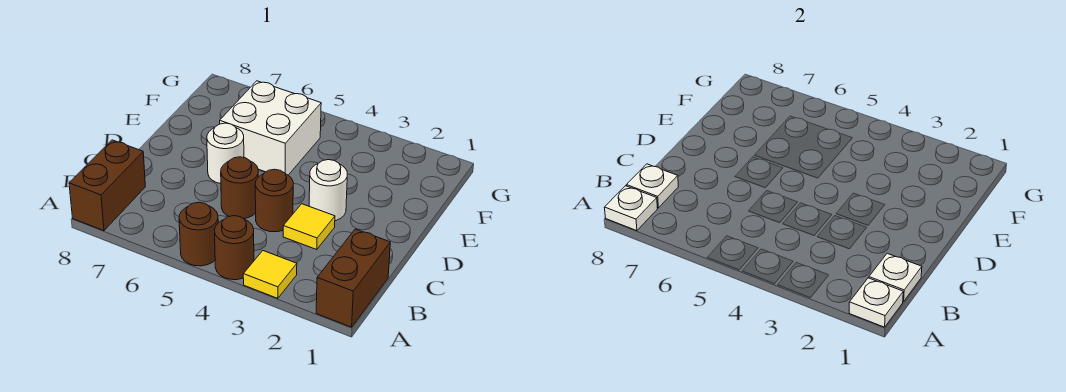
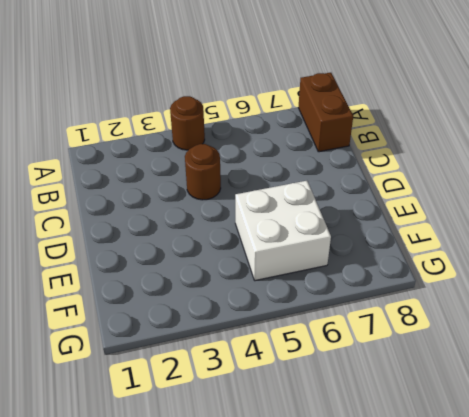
none -> brown brick A1:B1 level 1
none -> yellow tile A3 level 1
none -> brown round brick A5 level 1

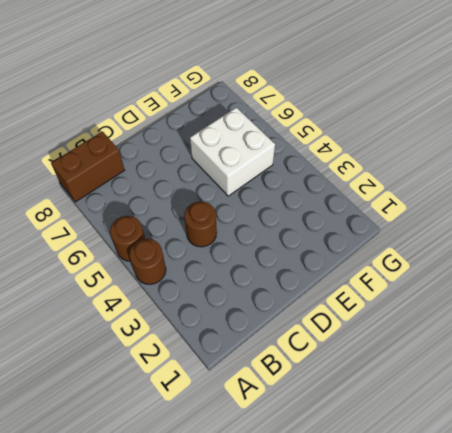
none -> brown brick A1:B1 level 1
none -> yellow tile A3 level 1
none -> yellow tile C3 level 1

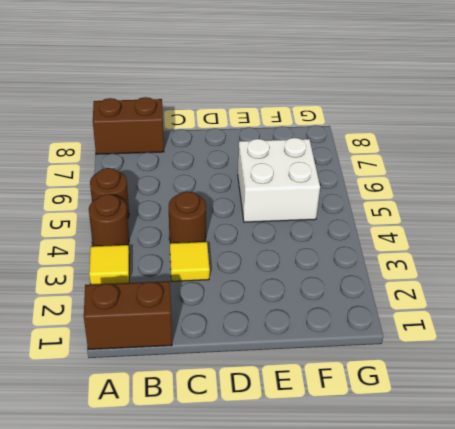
none -> brown round brick C5 level 1
none -> white round brick D3 level 1
none -> white round brick D6 level 1

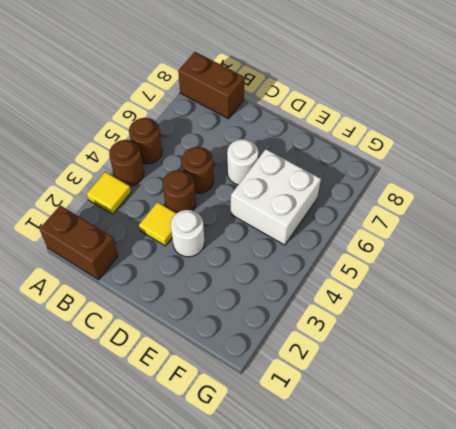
none -> white plate A1 level 2
none -> white plate A8 level 2
none -> white plate B1 level 2

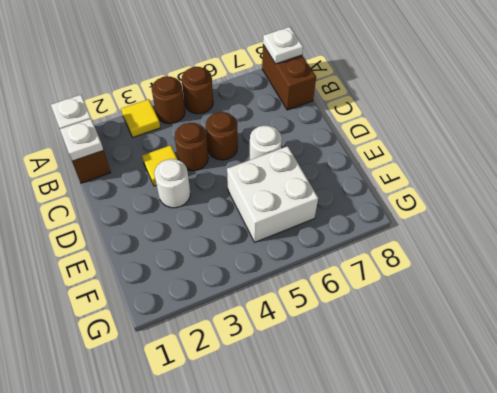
none -> white plate B8 level 2

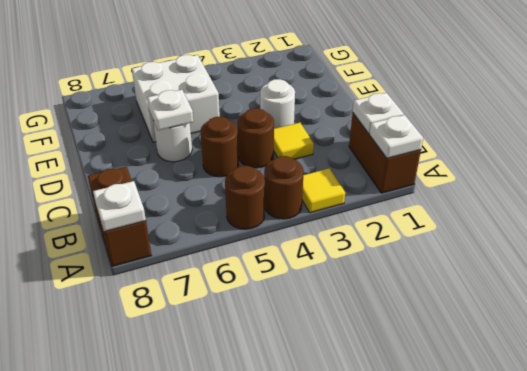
white plate D6 level 2 -> white plate B8 level 2

